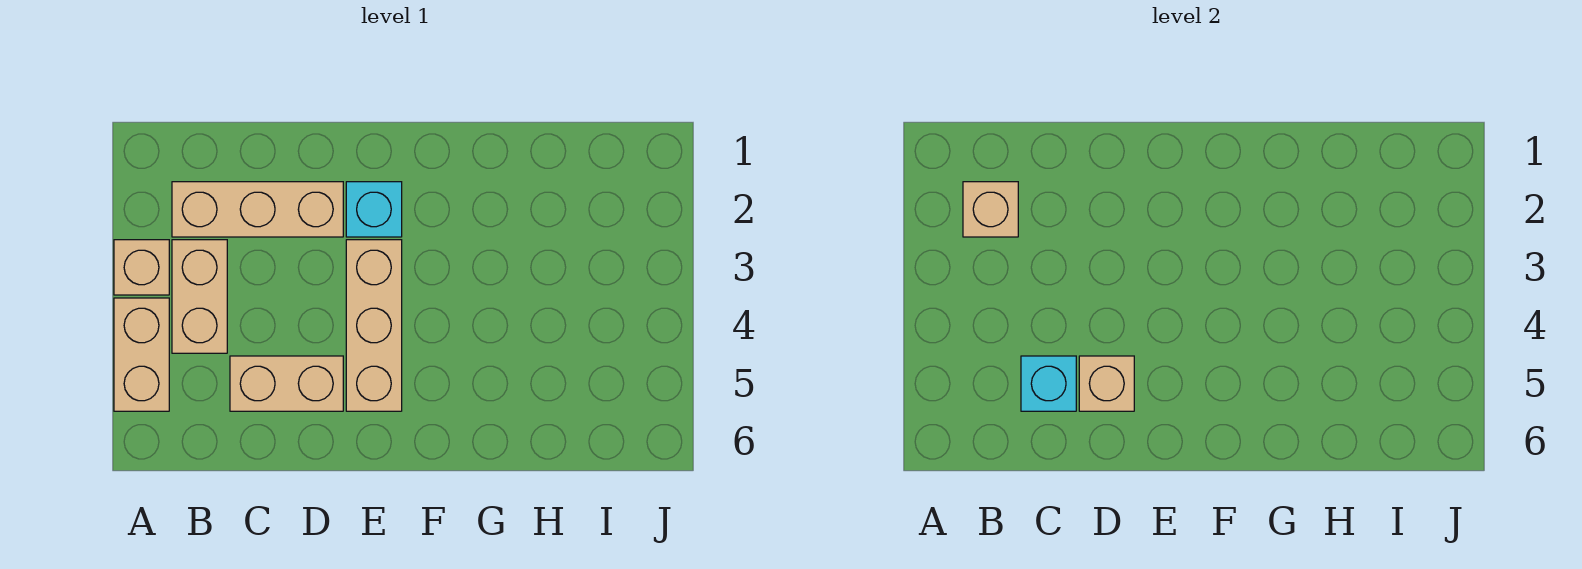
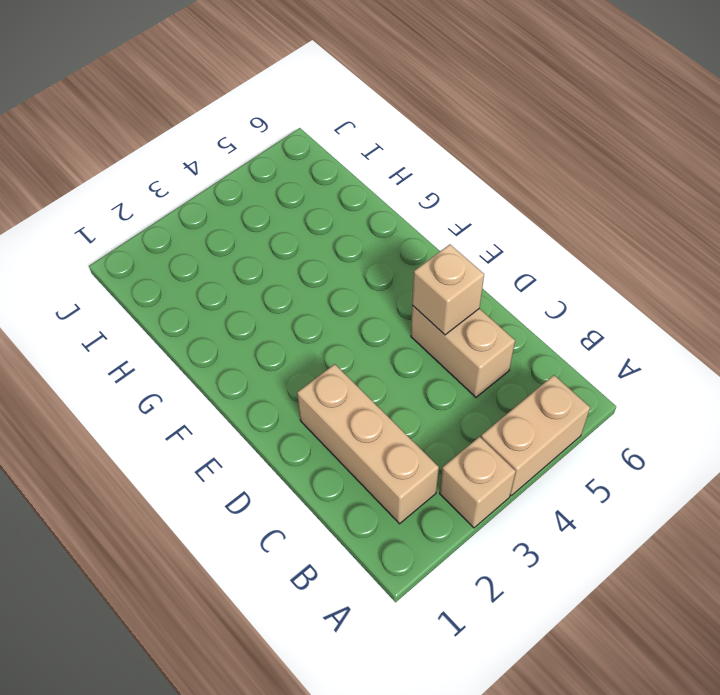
none -> tan brick B3:B4 level 1
none -> cyan brick E2 level 1

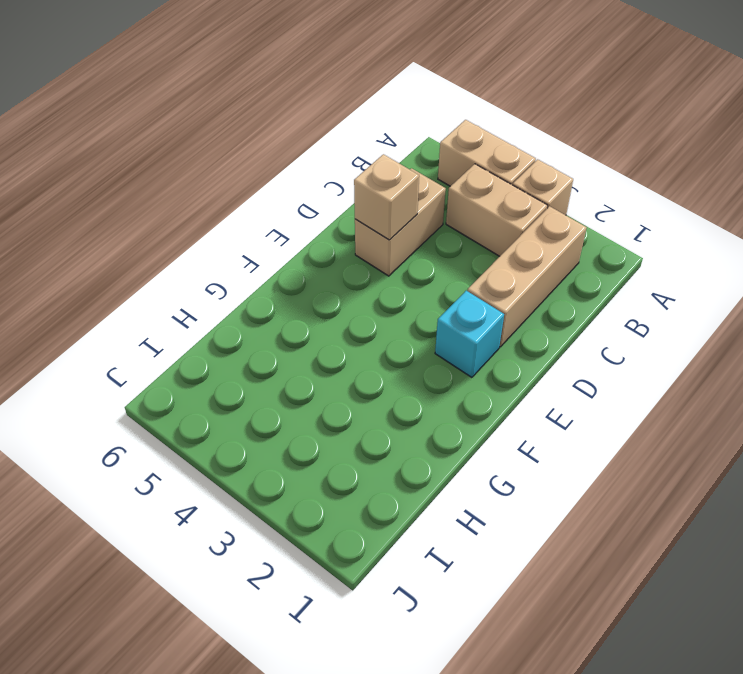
none -> tan brick E3:E5 level 1
none -> tan brick B2 level 2

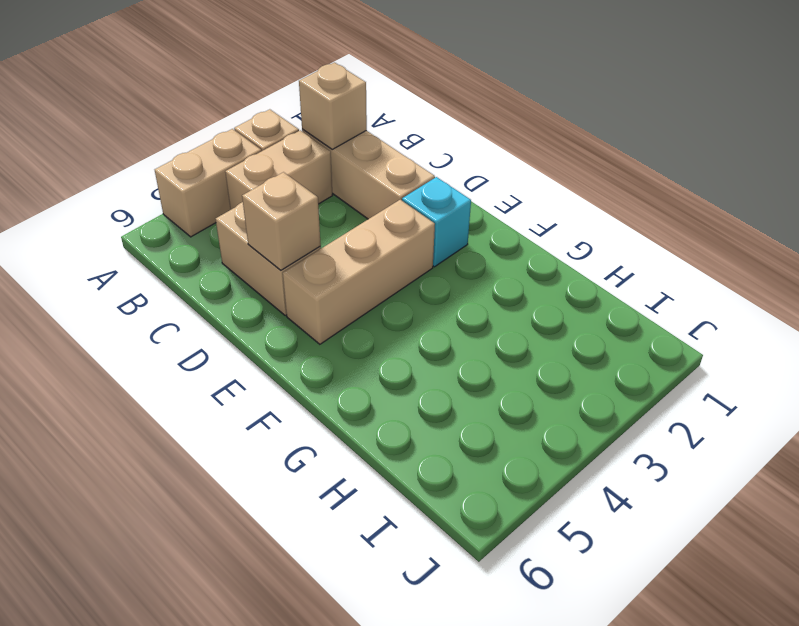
none -> cyan brick C5 level 2

